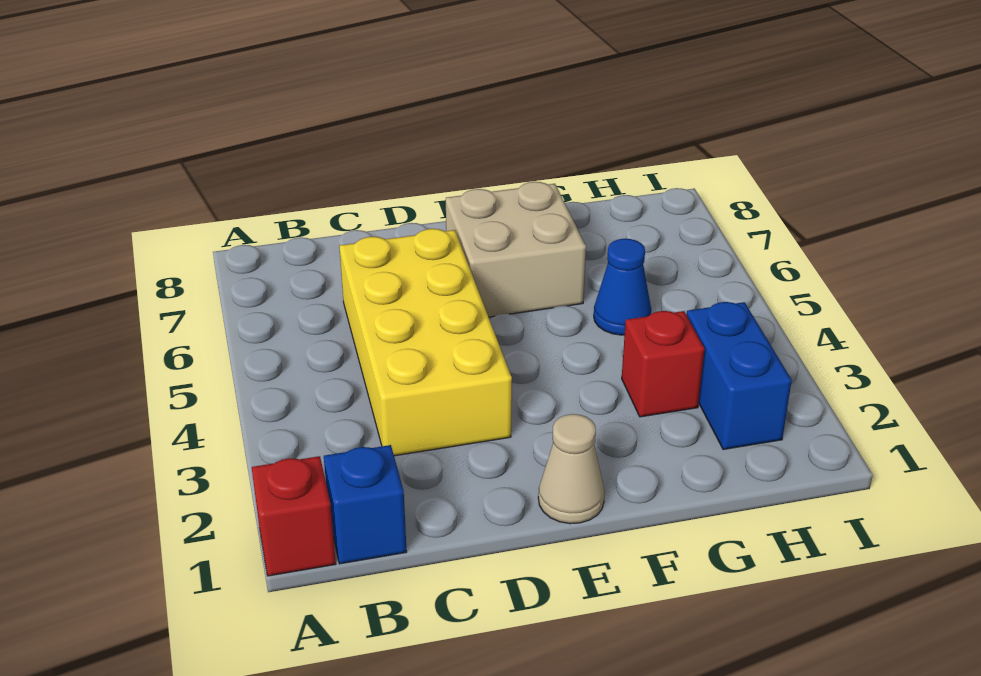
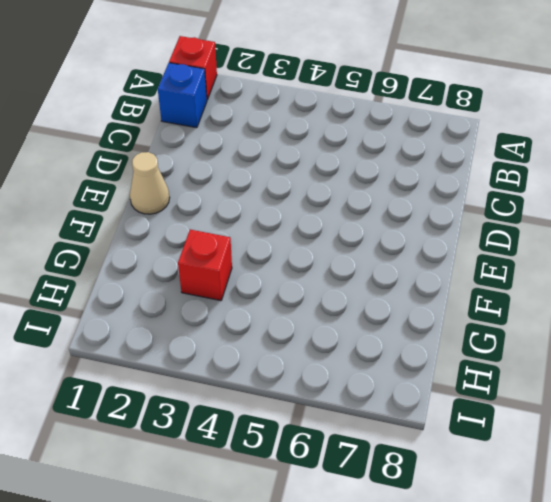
none -> yellow brick C3:D6 level 1
none -> tan brick E6:F7 level 1

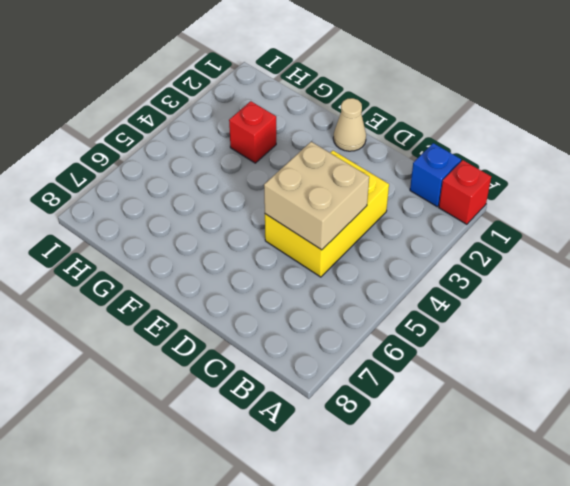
yellow brick C3:D5 level 1 -> yellow brick C3:D6 level 1
tan brick C4:D5 level 2 -> tan brick E6:F7 level 1
none -> blue cone G5 level 1
none -> blue brick H2:H3 level 1

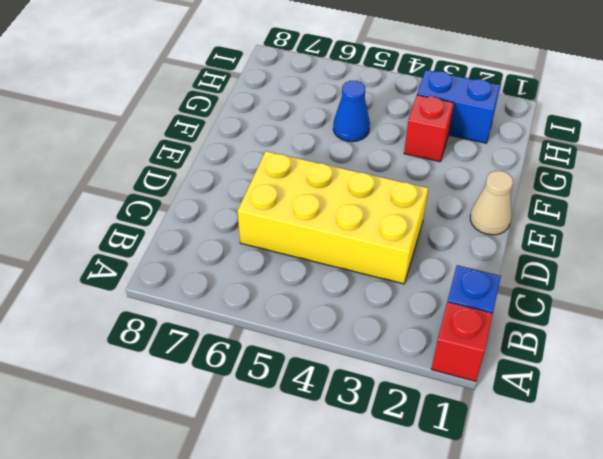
none -> tan brick E6:F7 level 1

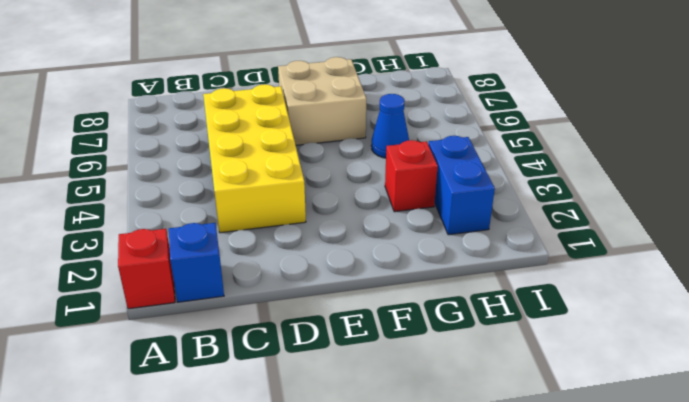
none -> tan cone E1 level 1

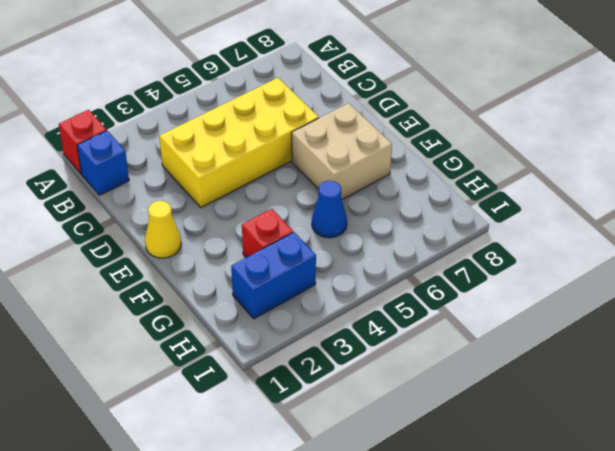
yellow cone E1 level 1 -> tan cone E1 level 1

